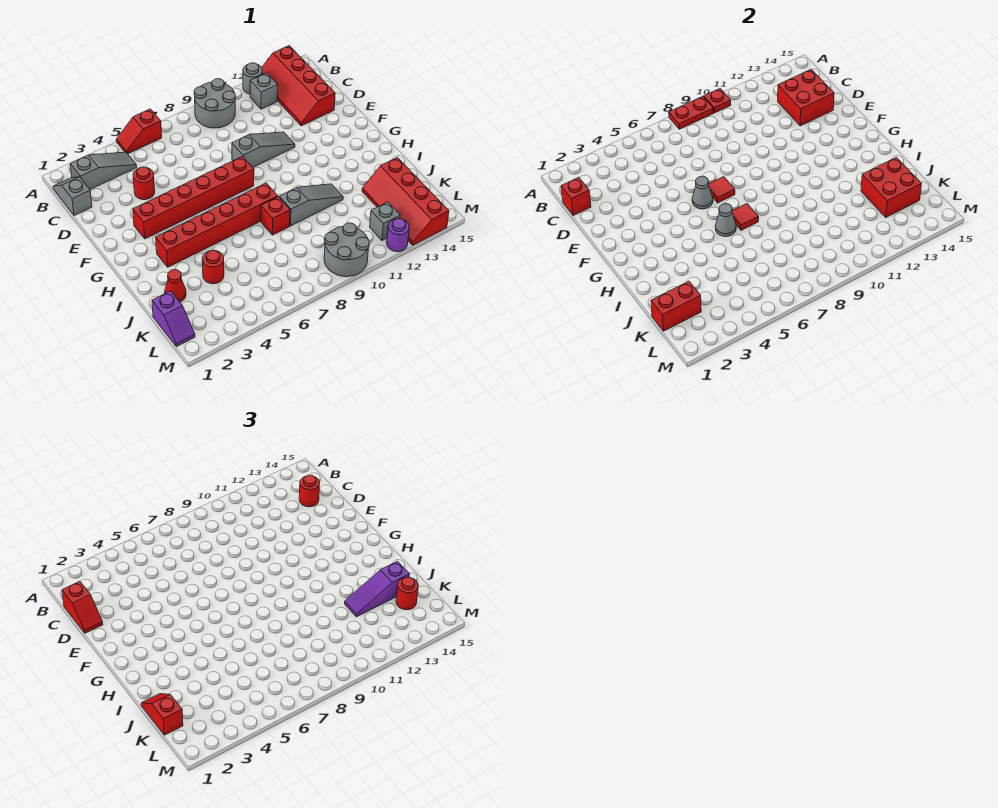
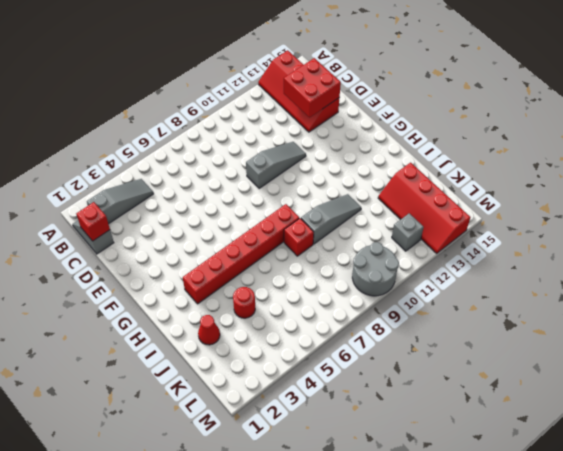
none -> red slope A5:A6 level 1 top 6
none -> grey round brick A9:B10 level 1
none -> grey round brick A12 level 1
none -> grey brick B12 level 1

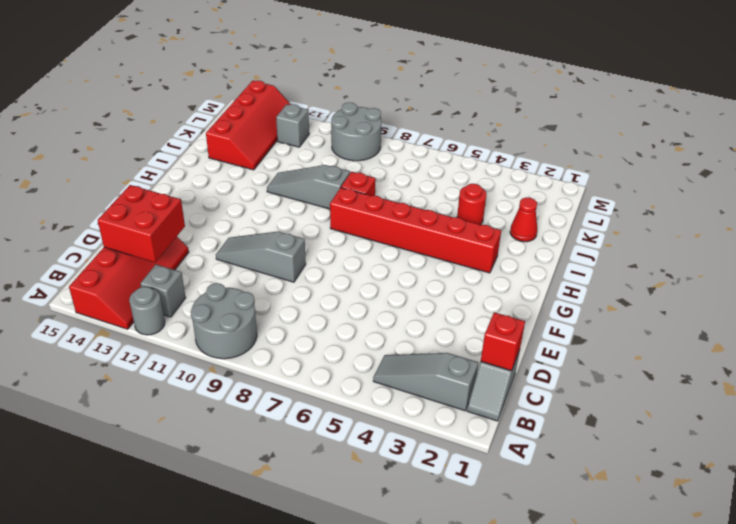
none -> red slope A5:A6 level 1 top 6
none -> red round brick D4 level 1
none -> red brick F3:F8 level 1
none -> purple slope K1:L1 level 1 top K

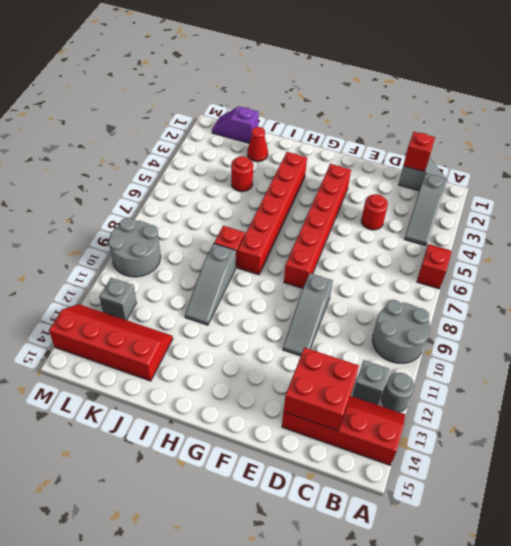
none -> purple round brick M12 level 1
none -> red plate A8:A9 level 2
none -> red plate A10 level 2
none -> grey cone F6 level 2

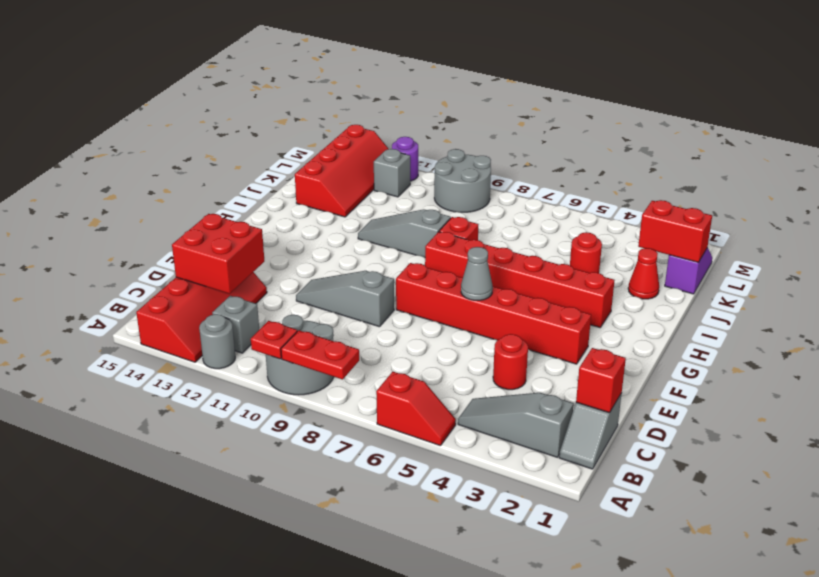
none -> red tile F7 level 2
none -> grey cone H6 level 2
none -> red tile H7 level 2
none -> red brick J13:K14 level 2

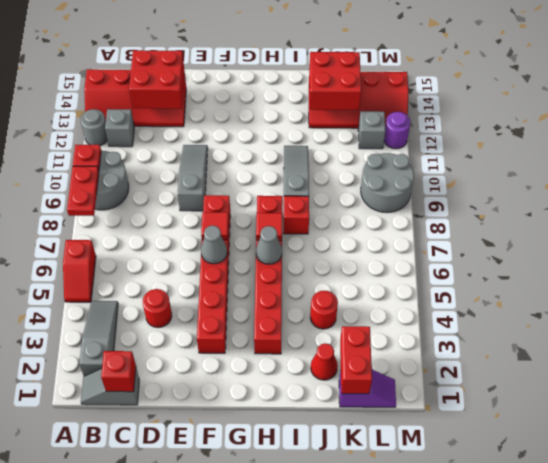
none -> red slope C1:D1 level 3 top C
none -> red round brick C14 level 3
none -> red slope J1:K1 level 3 top K
none -> purple slope J12:J14 level 3 top 14

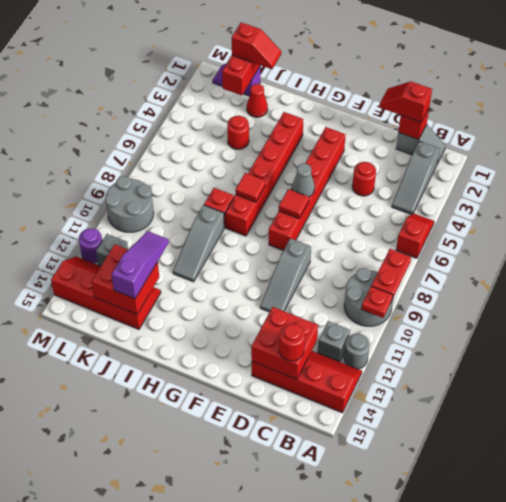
none -> grey cone H6 level 2
none -> red round brick K14 level 3

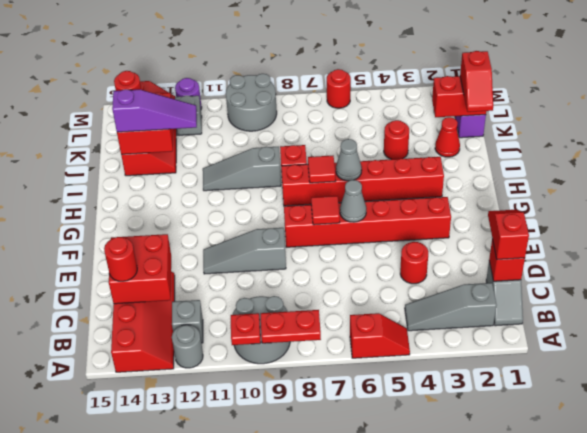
red round brick M6 level 1 -> none

